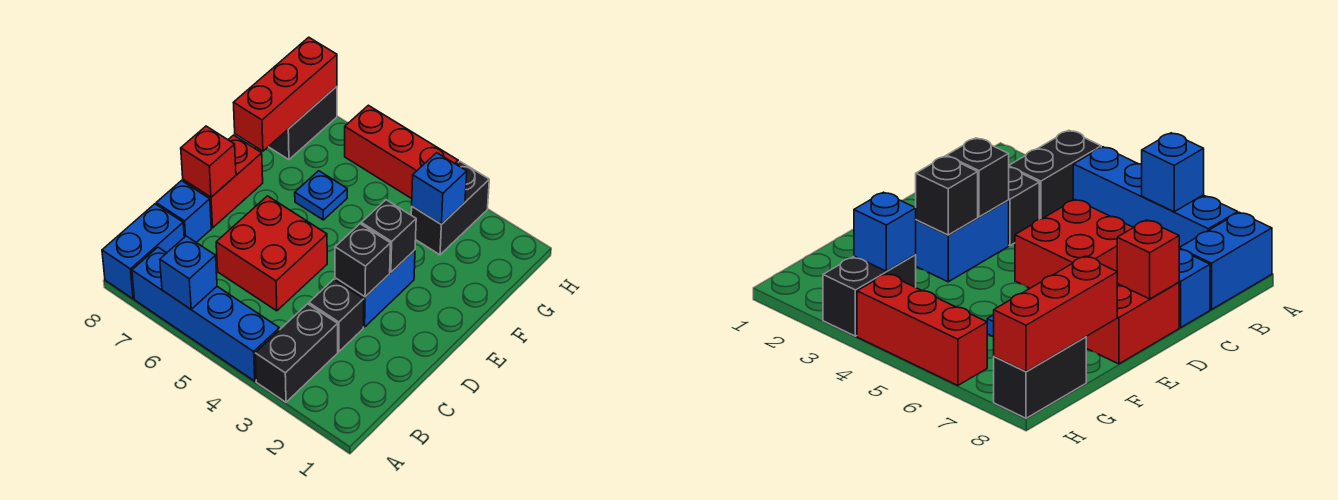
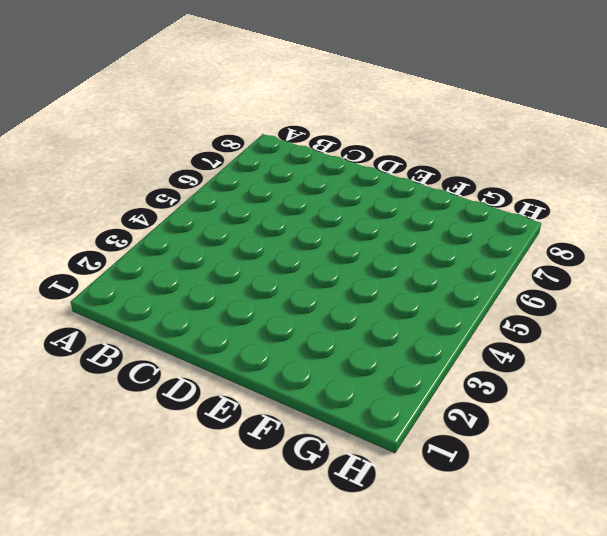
none -> black brick A3:B3 level 1
none -> blue brick A4:A7 level 1
none -> blue brick A8:B8 level 1

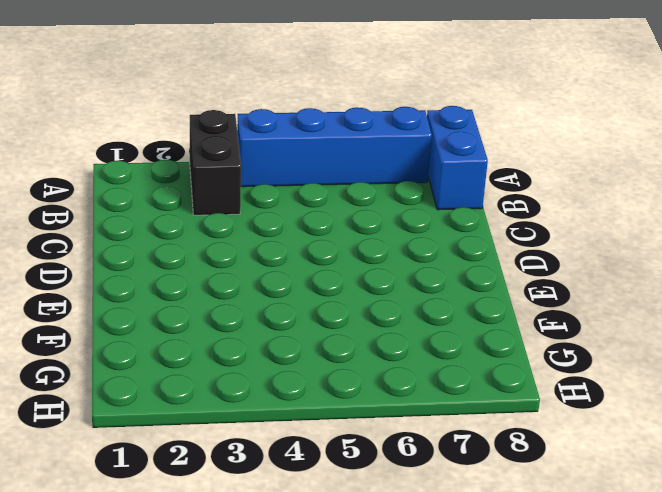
none -> black brick C3 level 1
none -> red brick C5:D6 level 1
none -> blue brick C8 level 1

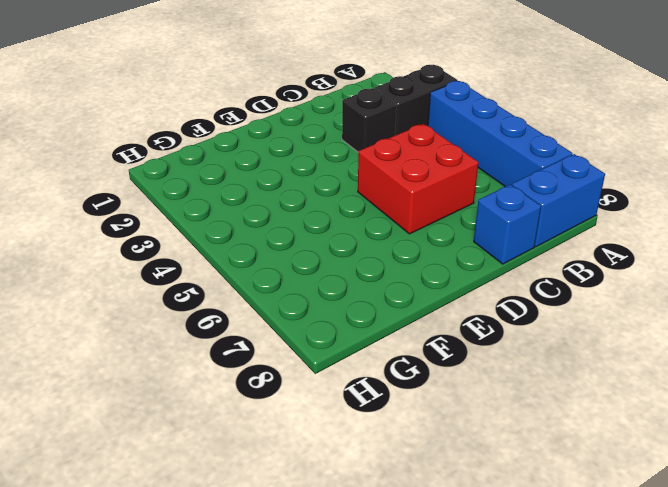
none -> blue brick D3:E3 level 1
none -> red brick D8:E8 level 1
none -> blue plate F6 level 1

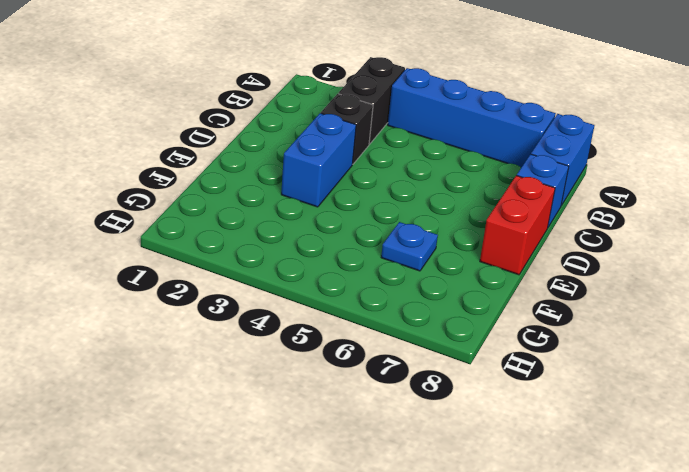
none -> red brick C5:D6 level 1
none -> black brick G3:H3 level 1
none -> black brick G8:H8 level 1

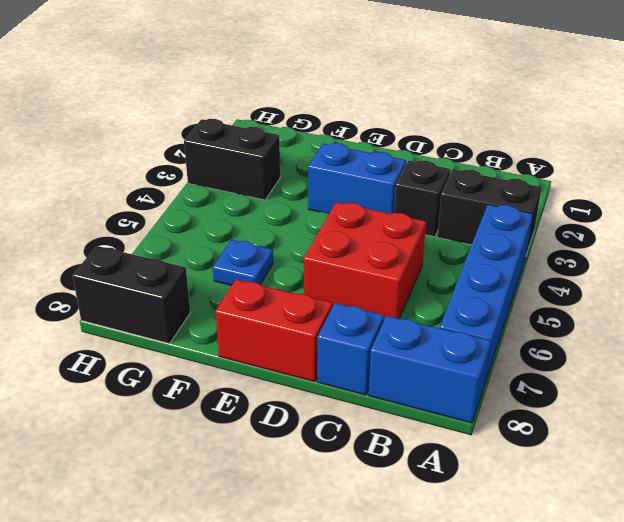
none -> red brick H4:H6 level 1
none -> blue brick A6 level 2
none -> black brick D3 level 2

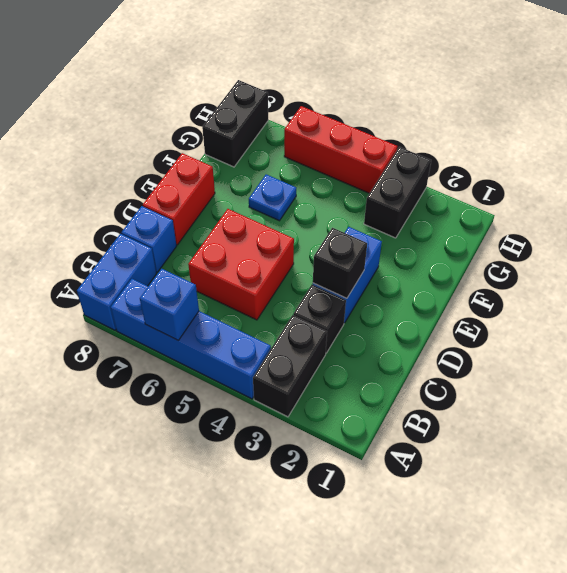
none -> red brick D8 level 2
none -> black brick E3 level 2
none -> red brick F8:H8 level 2

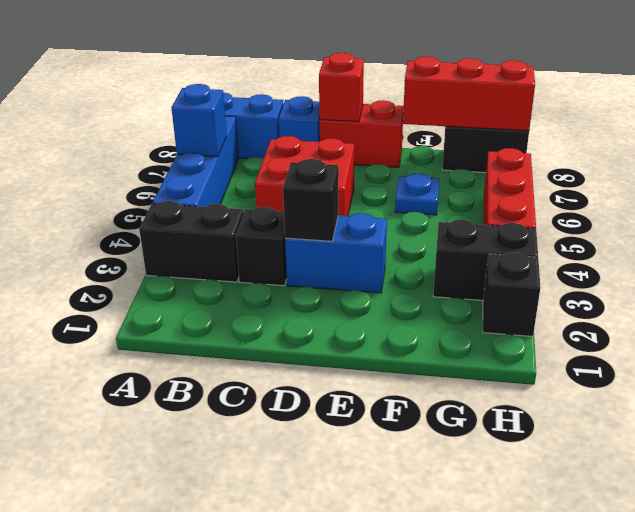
black brick H2 level 1 -> black brick E3 level 2
none -> blue brick G3 level 2

